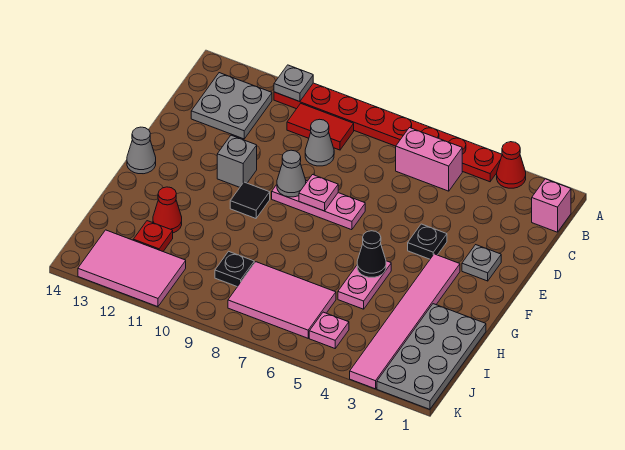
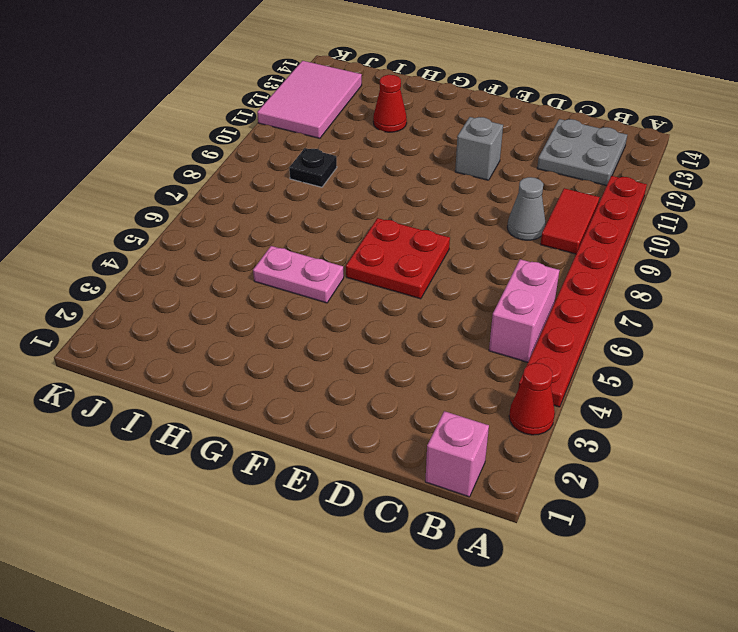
red plate E6:F7 level 1 -> pink plate E7:E9 level 1
none -> grey plate E2 level 1
none -> black plate E4 level 1
none -> pink tile F3:K3 level 1

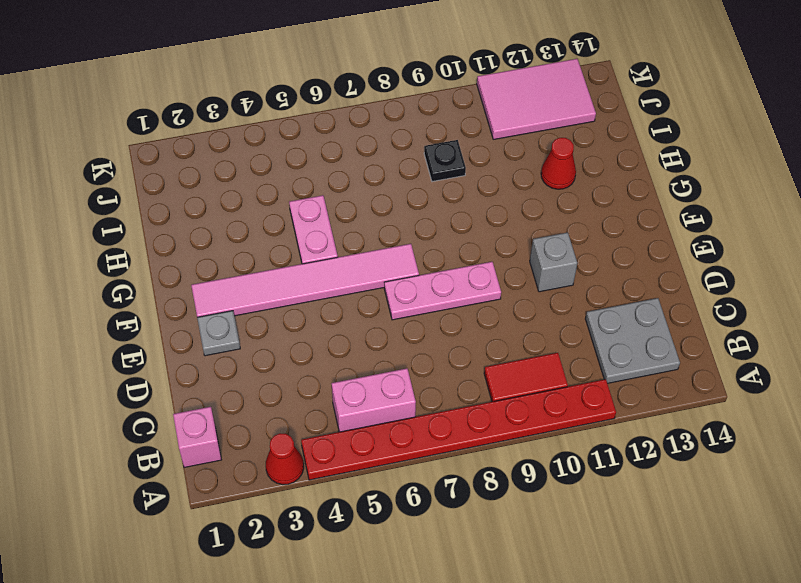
pink tile F2:F7 level 1 -> pink tile F3:K3 level 1
none -> grey cone C9 level 1
none -> black plate E4 level 1
none -> black tile F10 level 1

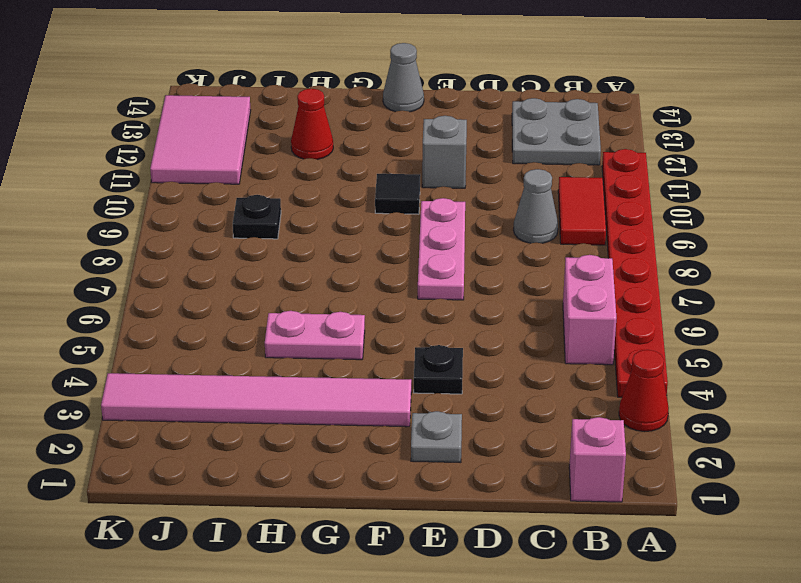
none -> grey plate H1:K2 level 1
none -> pink tile I6:J8 level 1
none -> red plate I12 level 1

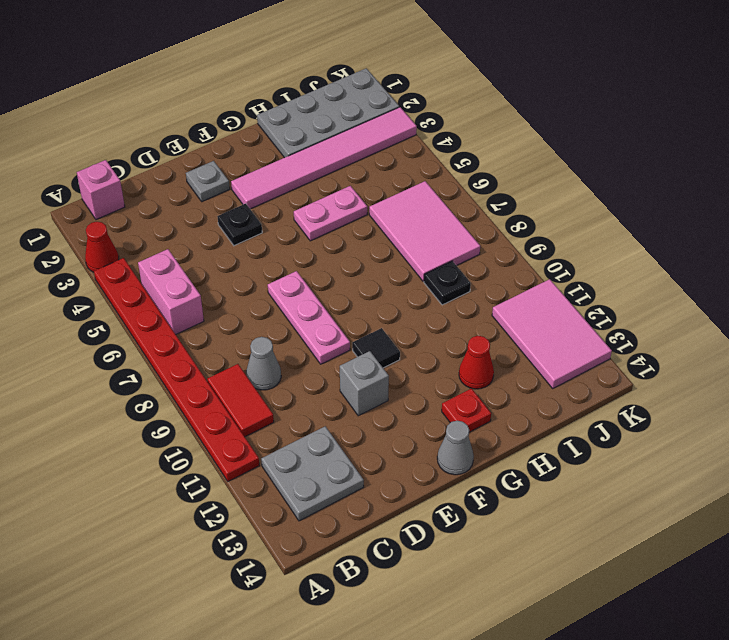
red plate G13 level 1 -> red plate I12 level 1
none -> pink plate J5 level 1
none -> grey plate A11 level 2
none -> pink plate E8 level 2

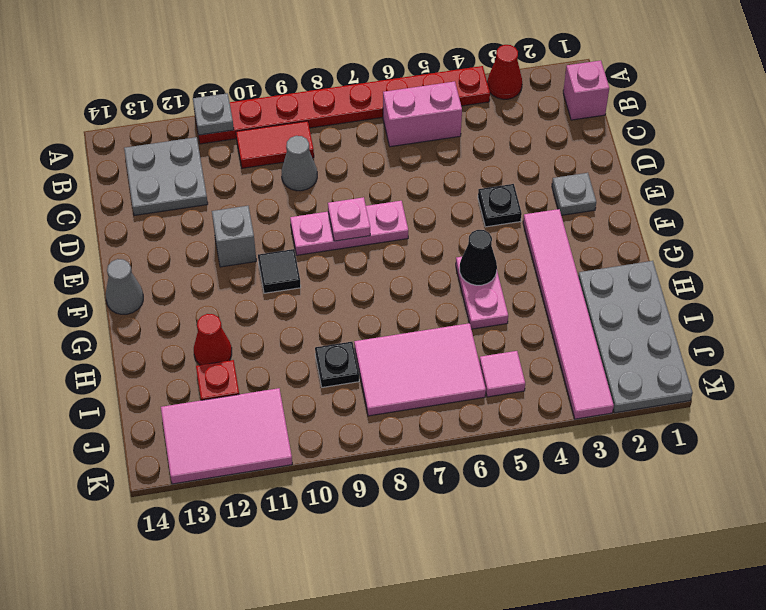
pink tile J5 level 1 -> pink plate J5 level 1
none -> grey cone E9 level 2

